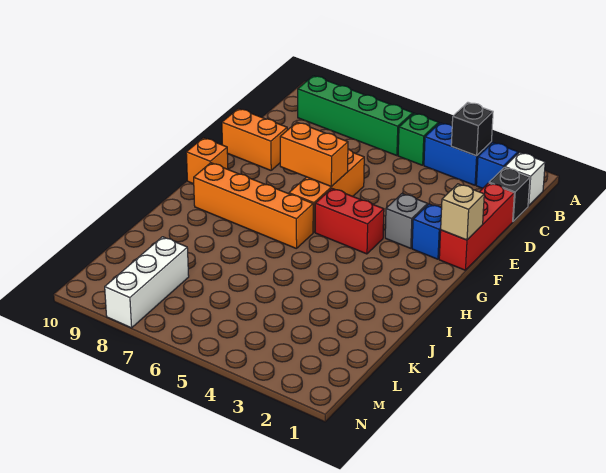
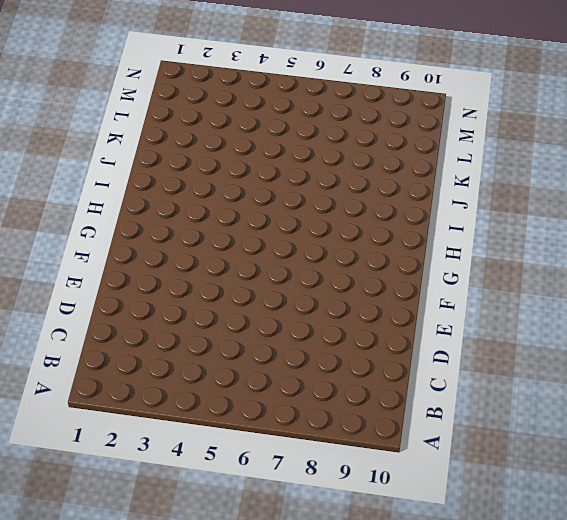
none -> white brick B1 level 1
none -> blue brick B2 level 1
none -> blue brick B3:B4 level 1

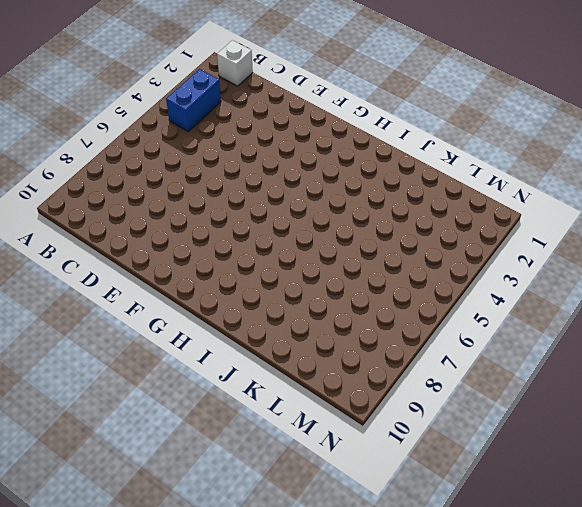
none -> blue brick B2 level 1
none -> green brick B5 level 1
none -> green brick B6:B9 level 1

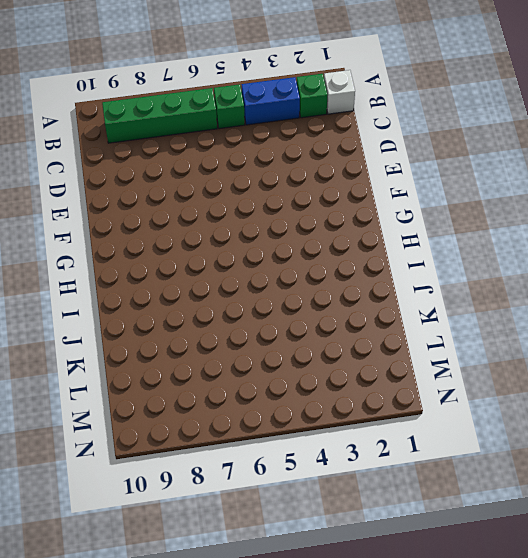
green brick B2 level 1 -> blue brick B2 level 1
none -> black brick C1 level 1
none -> red brick D1:F1 level 1
none -> orange brick E6:G6 level 1

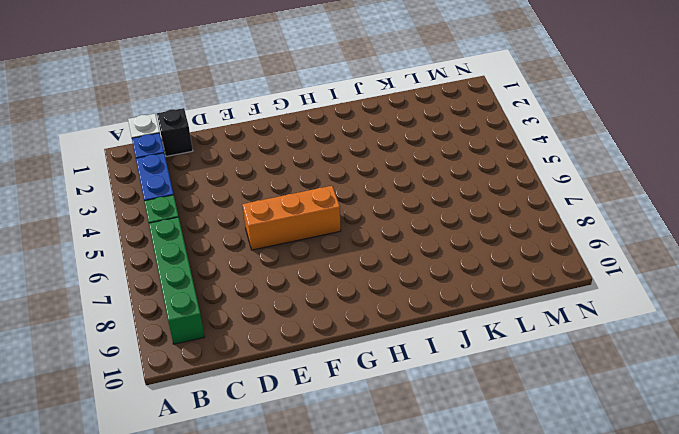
none -> red brick D1:F1 level 1
none -> orange brick E9:E10 level 1
none -> blue brick F2 level 1

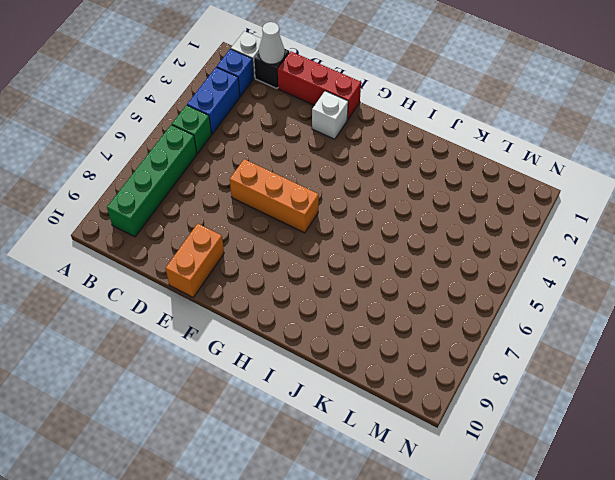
white cone C1 level 2 -> none
white brick F2 level 1 -> blue brick F2 level 1
none -> grey brick F3 level 1
none -> red brick G4:G5 level 1
none -> orange brick G10 level 1

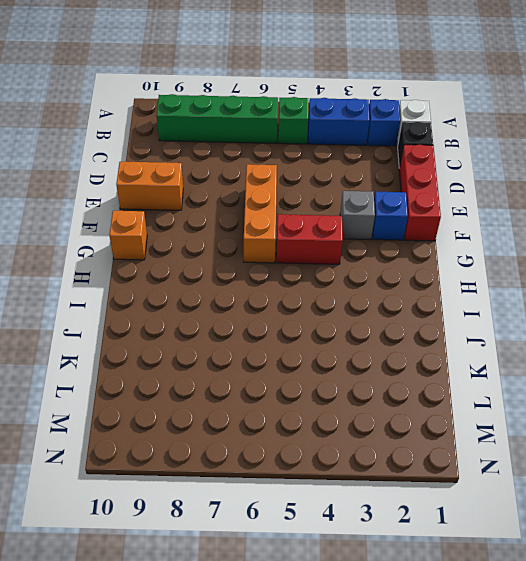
none -> orange brick H6:H9 level 1
none -> white brick L8:N8 level 1
none -> black brick B3 level 2

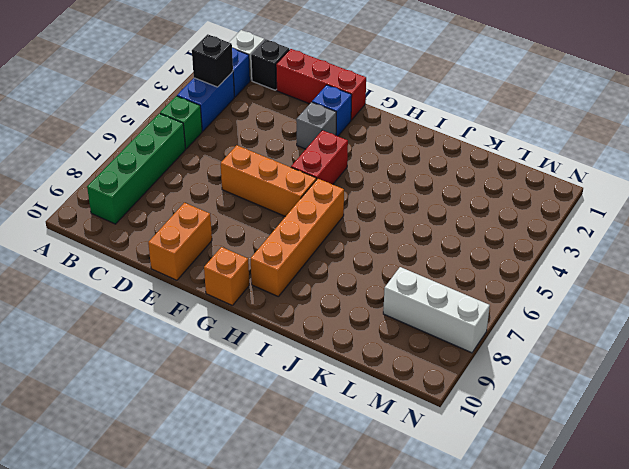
none -> tan brick F1 level 2
none -> orange brick F6:F7 level 2

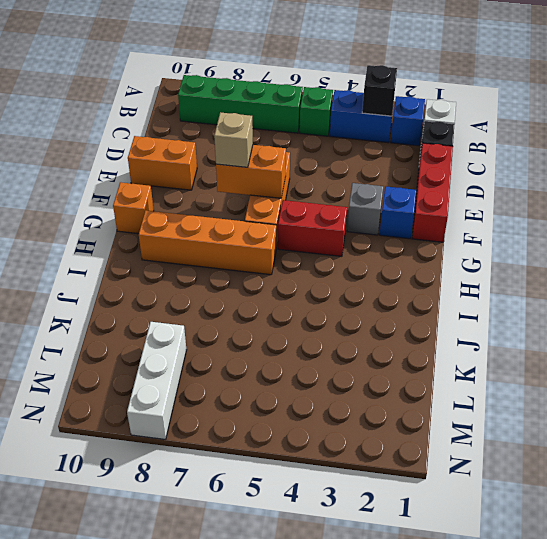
tan brick F7 level 3 -> tan brick F1 level 2

